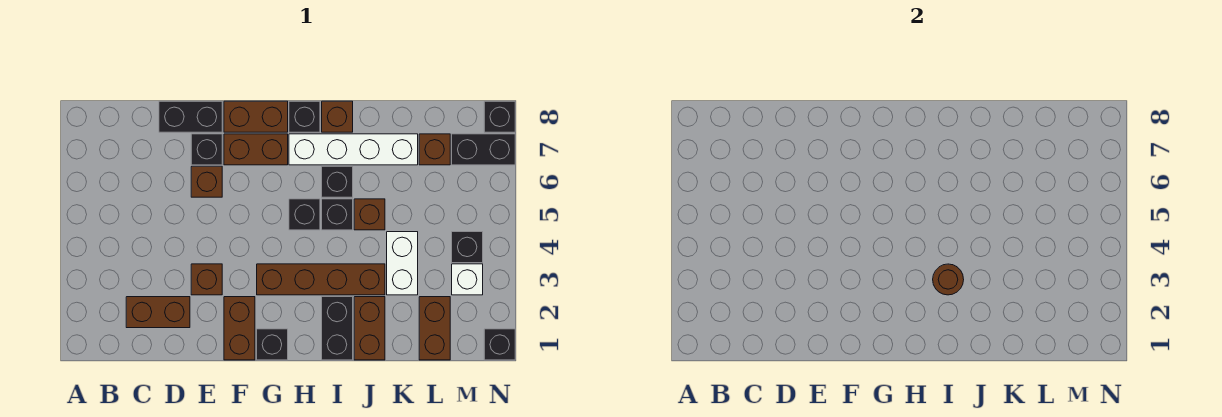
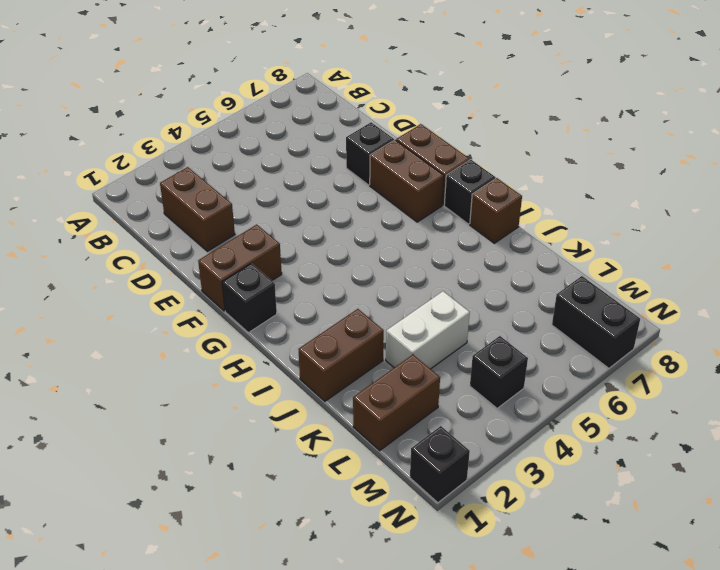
none -> black brick D8:E8 level 1
none -> brown brick E3 level 1
none -> brown brick E6 level 1

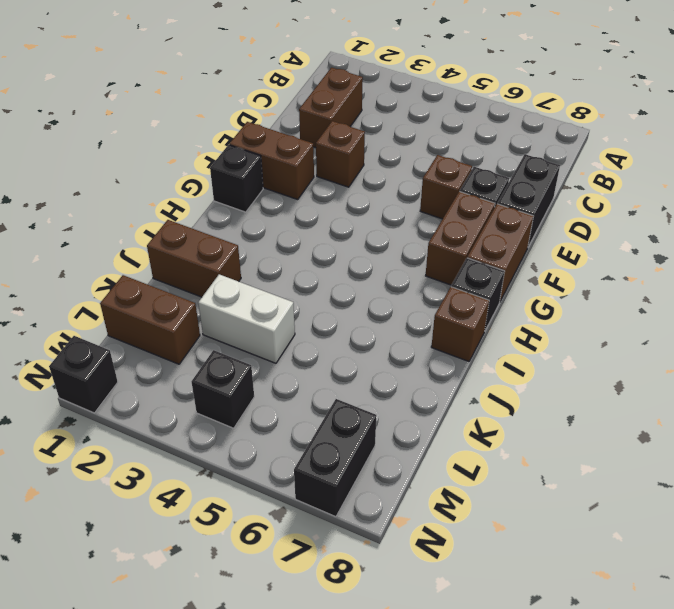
none -> brown brick G3:J3 level 1
none -> black brick H5 level 1
none -> white brick H7:K7 level 1

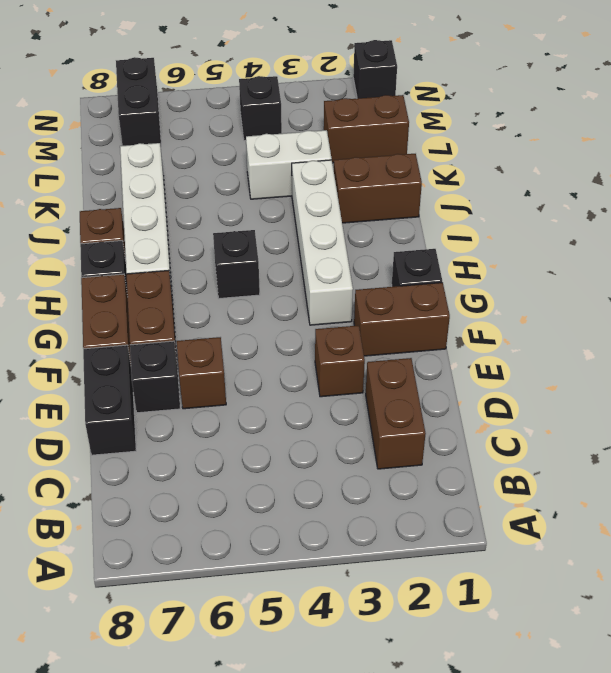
white brick G3:J3 level 1 -> brown brick G3:J3 level 1
none -> black brick I1:I2 level 1
none -> black brick I5 level 1
none -> black brick I6 level 1

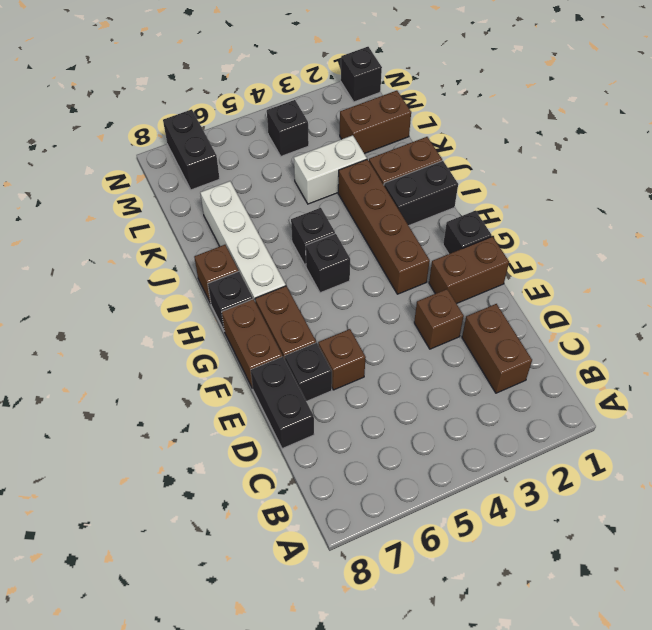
none -> black brick I6 level 1
none -> brown brick J5 level 1
none -> brown brick L7 level 1

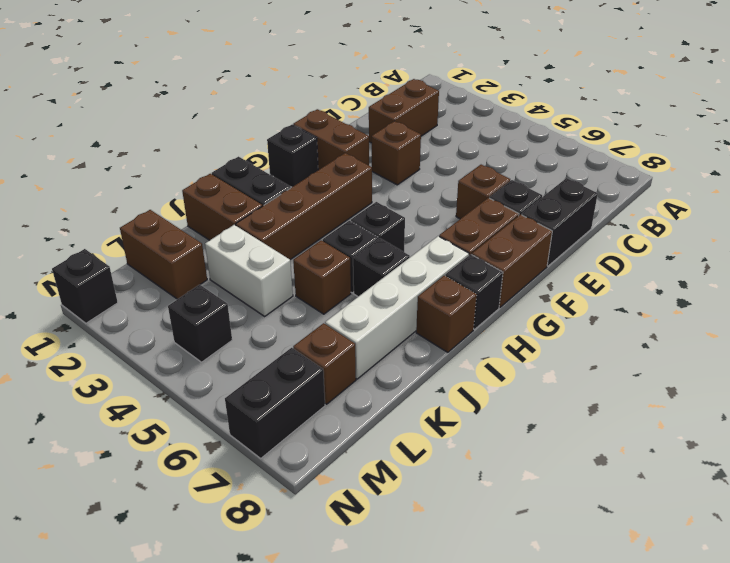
none -> white brick M3 level 1
none -> black brick N8 level 1
none -> brown round brick I3 level 2

